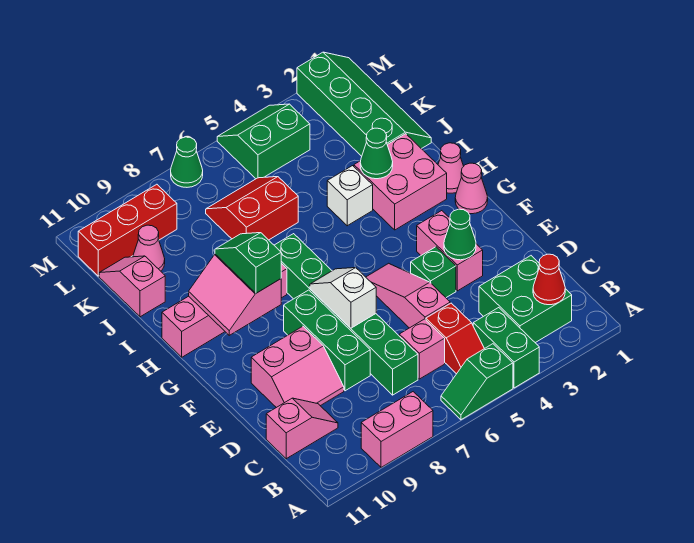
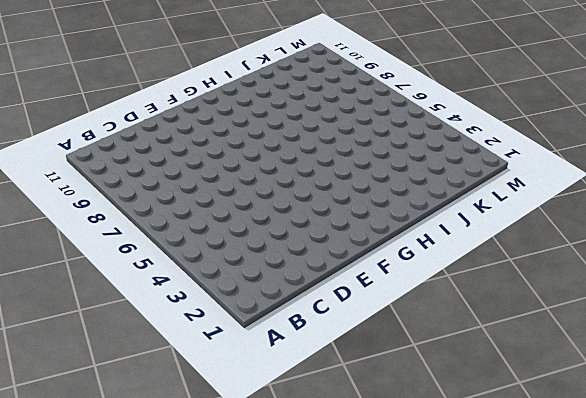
none -> green brick A4:B4 level 1
none -> green slope A5:A6 level 1 top 5
none -> pink brick A8:A9 level 1
none -> green brick B2:C3 level 1

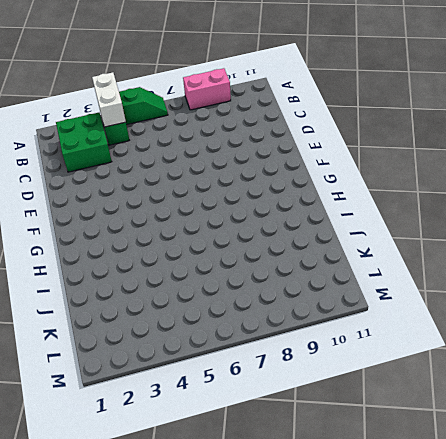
white brick A4:B4 level 2 -> none
none -> red slope B5:C5 level 1 top C
none -> pink brick C6 level 1
none -> green brick C7:H7 level 1
none -> pink slope C10:C11 level 1 top 11

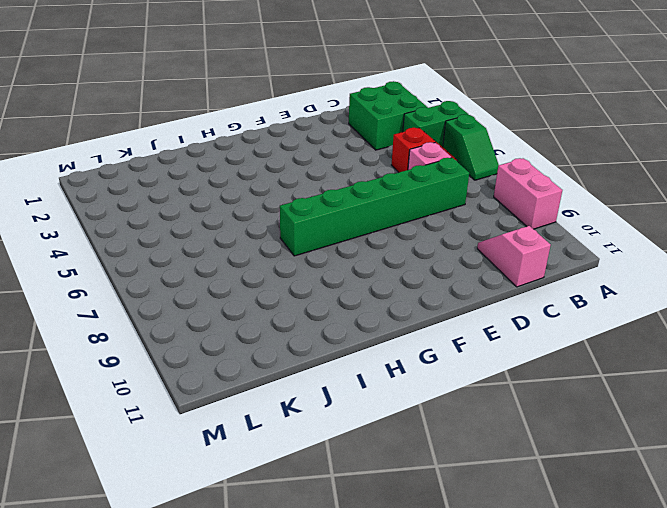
none -> pink slope D5:F5 level 1 top D
none -> green brick D8:F8 level 1
none -> pink slope D9:E10 level 1 top E
none -> pink brick E3:F3 level 1

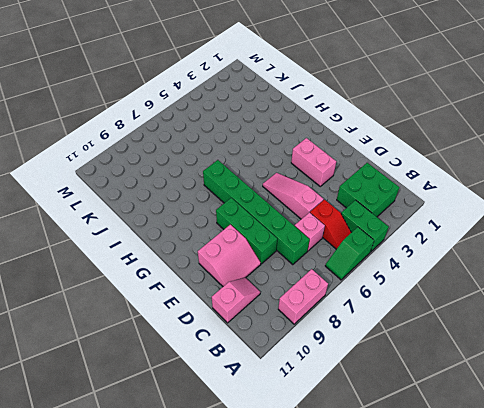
none -> green brick E4 level 1
none -> pink cone G1 level 1
none -> pink cone H1 level 1
none -> pink brick H2:I3 level 1

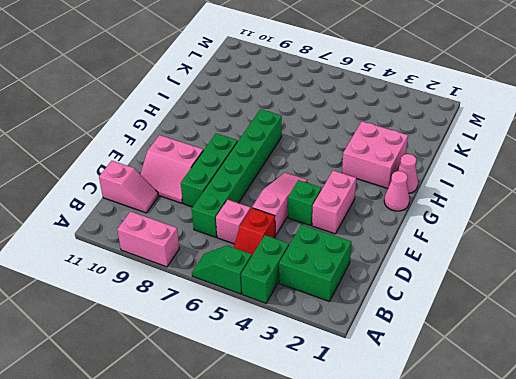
none -> pink brick H8:H11 level 1
none -> white brick I4 level 1
none -> green slope J1:M2 level 1 top 2
none -> red slope J6:K7 level 1 top J

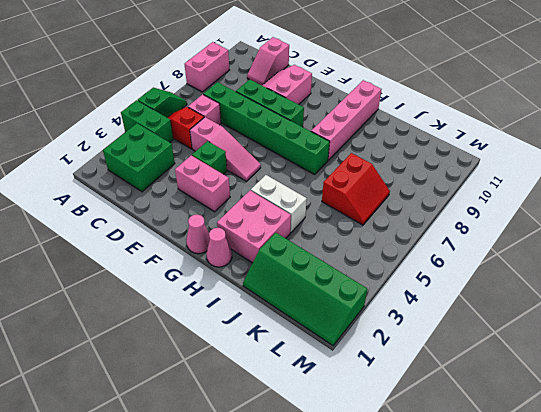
white brick H4:I4 level 1 -> white brick I4 level 1
none -> pink slope J11:K11 level 1 top J
none -> pink cone K10 level 1
none -> green slope L4:M5 level 1 top L
none -> red brick L9:L11 level 1

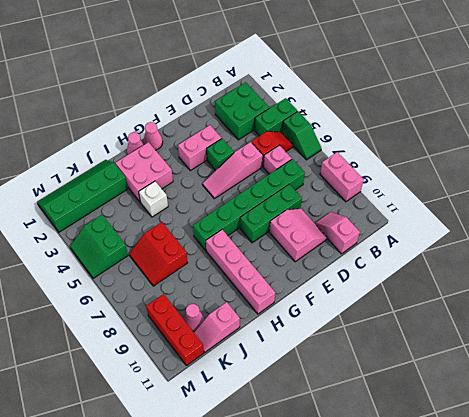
none -> green cone M7 level 1
none -> red cone B2 level 2
none -> green cone E3 level 2
none -> white slope E7:F7 level 2 top E

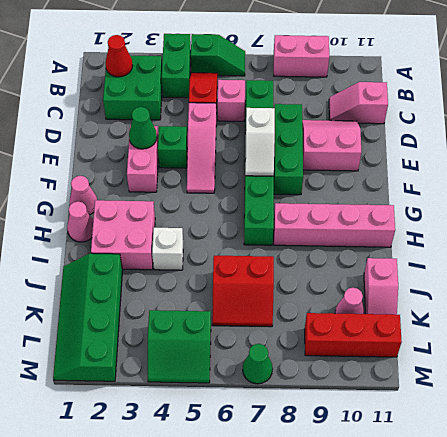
none -> pink slope G9:H10 level 2 top 9
none -> green cone I3 level 2
none -> green slope G9:H9 level 3 top G

